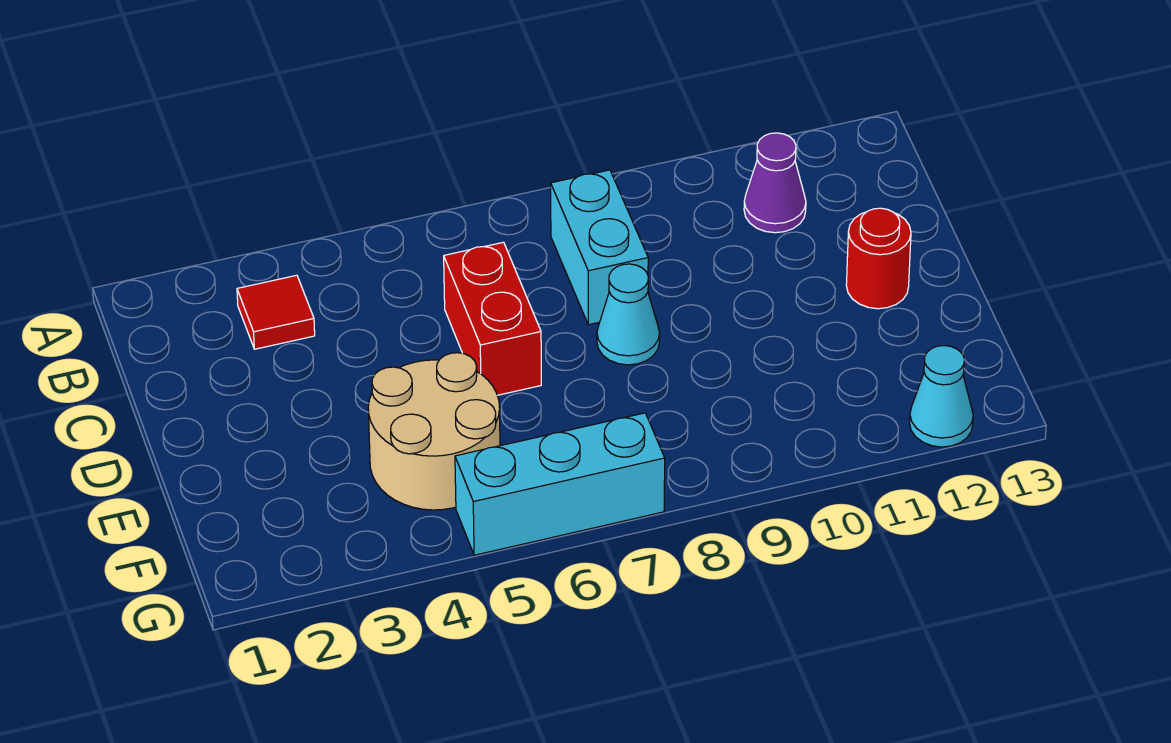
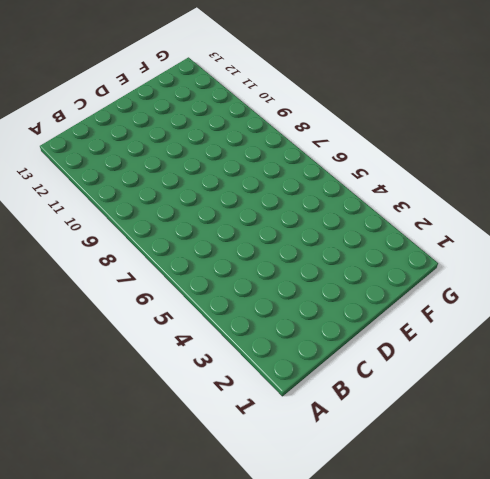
none -> red tile B3 level 1
none -> cyan brick B8:C8 level 1

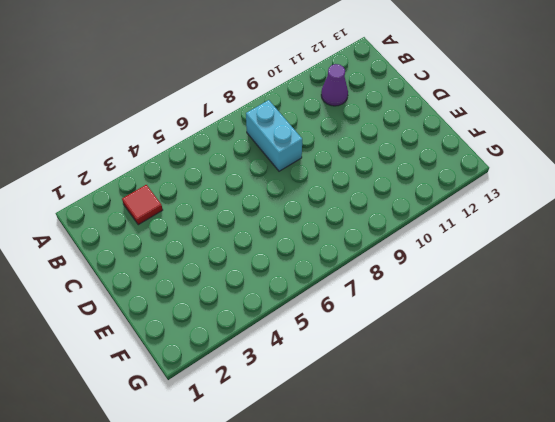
none -> red brick C6:D6 level 1
none -> cyan cone D8 level 1

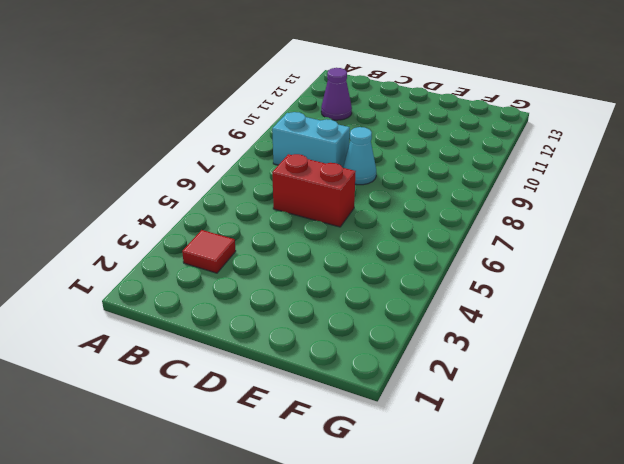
none -> red round brick D12 level 1
none -> tan round brick E4:F5 level 1

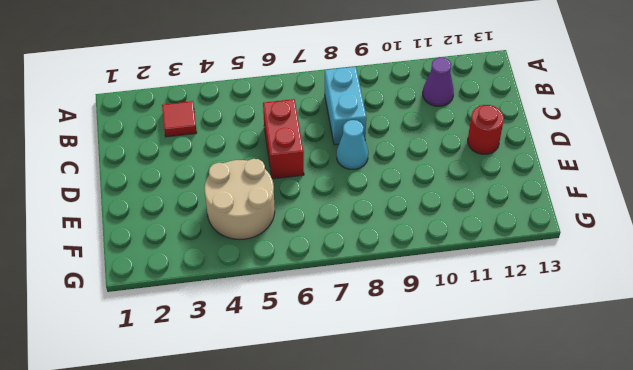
none -> cyan brick G5:G7 level 1
none -> cyan cone G12 level 1

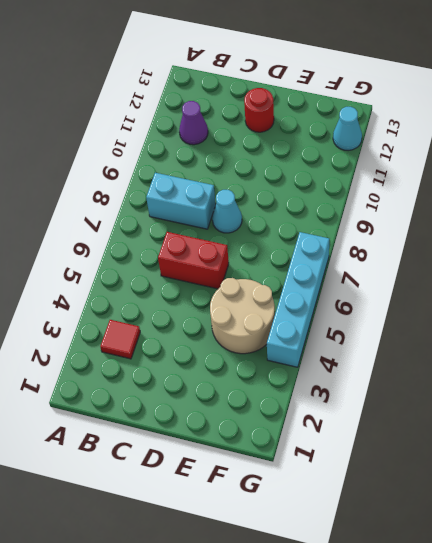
cyan brick G4:G7 level 1 -> cyan brick G5:G7 level 1

